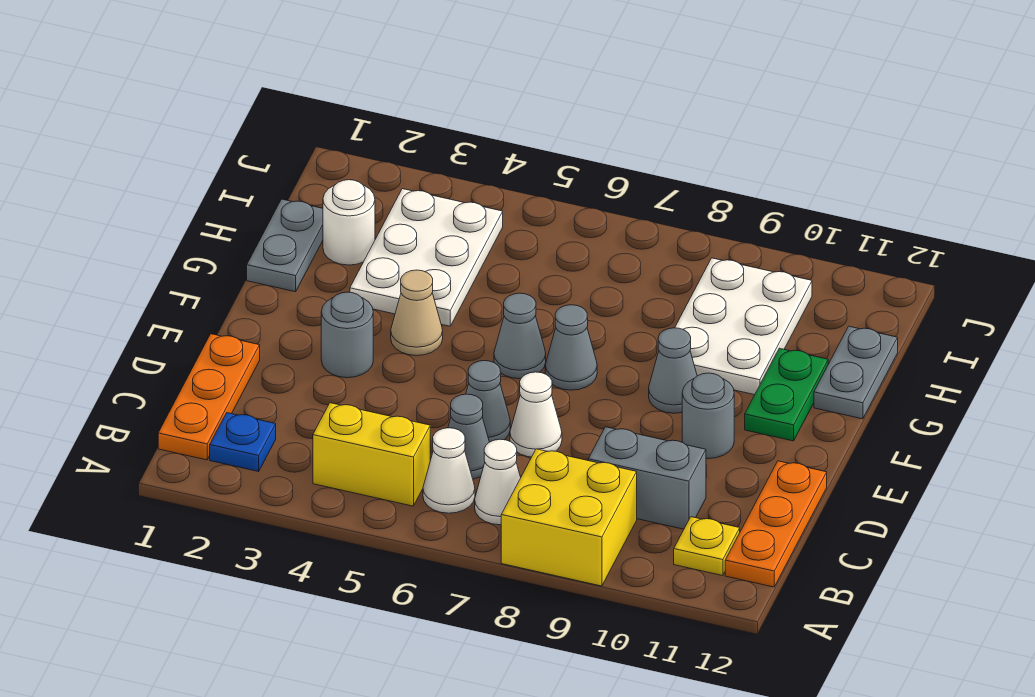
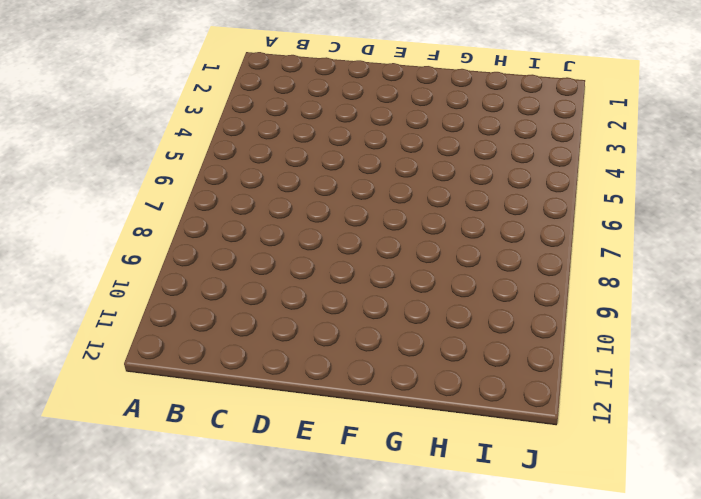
none -> yellow brick A8:B9 level 1
none -> orange plate B1:D1 level 1
none -> blue plate B2 level 1

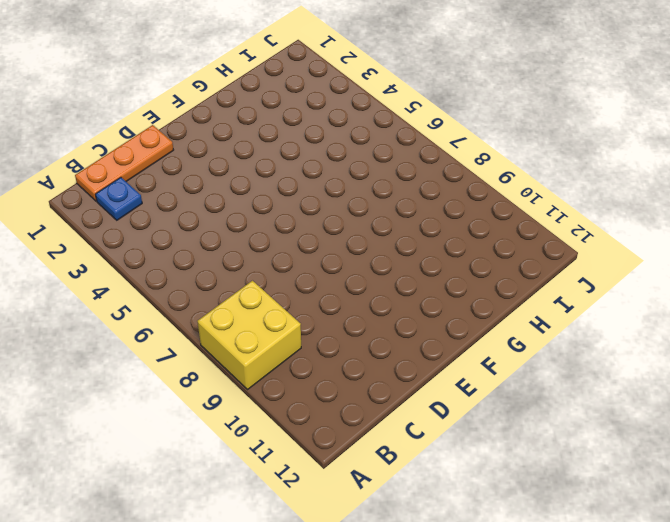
none -> yellow brick B4:B5 level 1
none -> white cone B6 level 1
none -> white cone B7 level 1

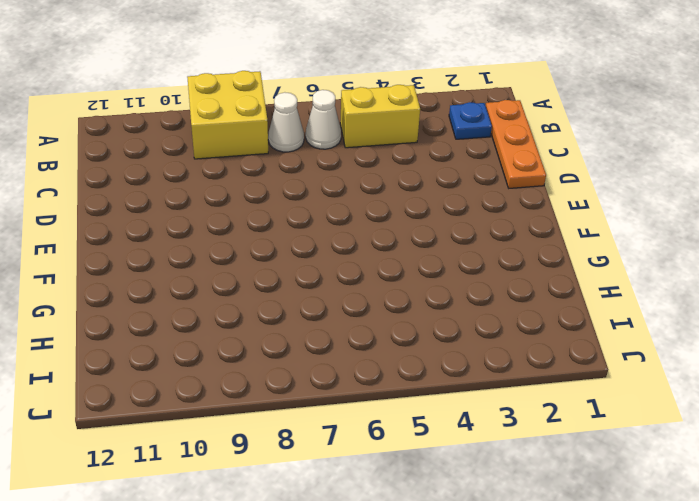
none -> yellow plate B11 level 1
none -> orange plate B12:D12 level 1
none -> grey cone C6 level 1

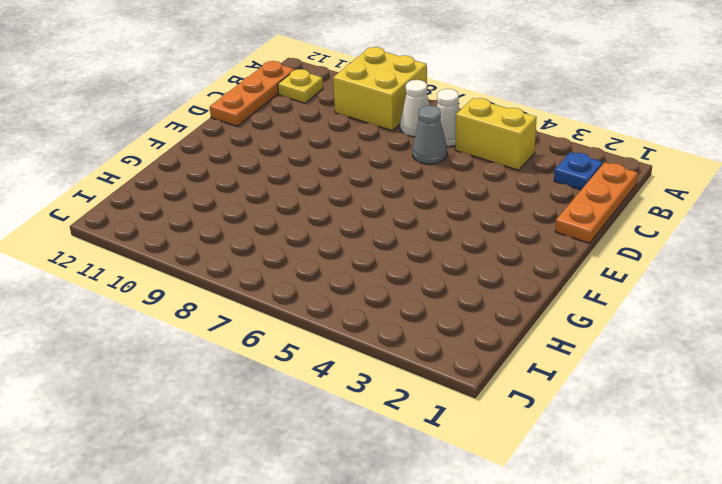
none -> grey brick C9:C10 level 1
none -> grey cone D6 level 1
none -> white cone D7 level 1

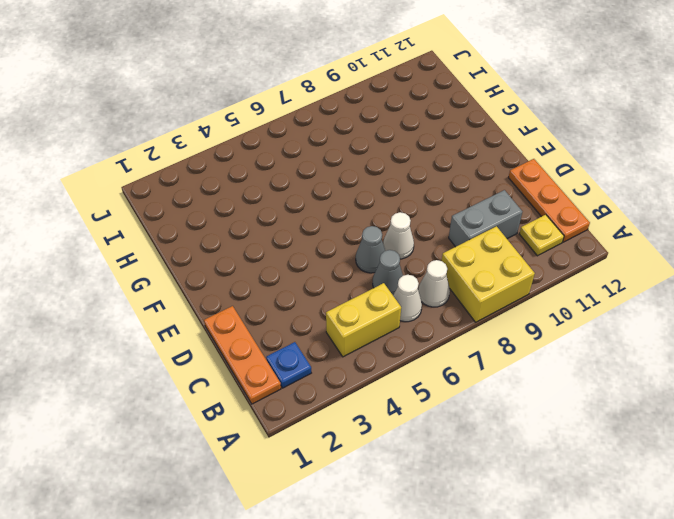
none -> grey round brick E3 level 1
none -> grey round brick E10 level 1
none -> tan cone F4 level 1

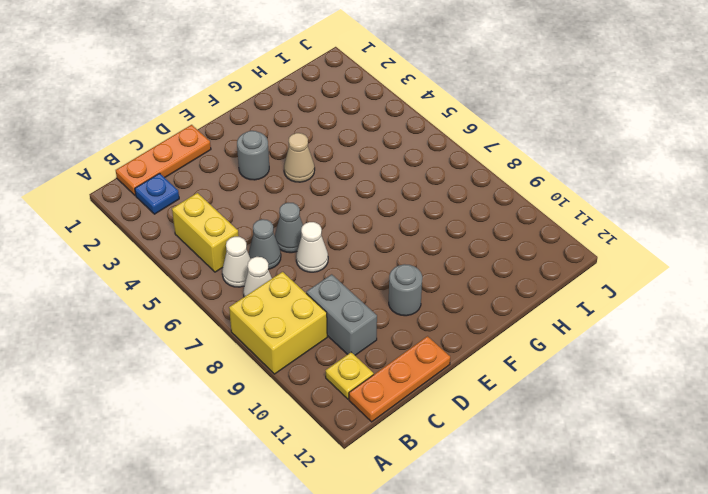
none -> grey cone F6 level 1
none -> grey cone F7 level 1
none -> grey cone F9 level 1

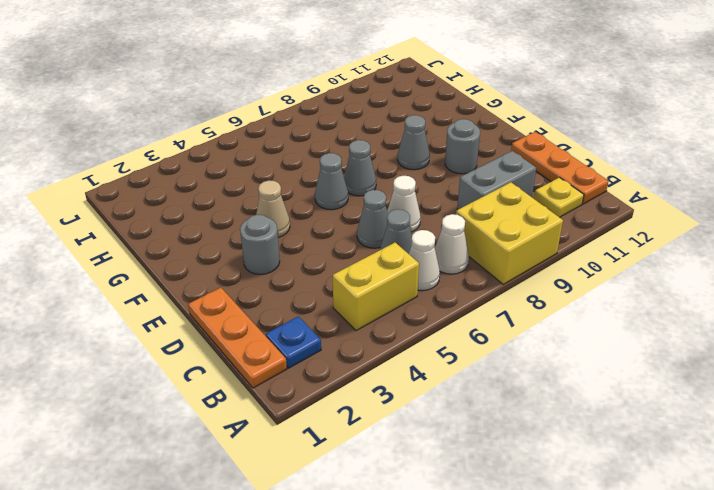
none -> green plate F11:G11 level 1
none -> grey plate G1:H1 level 1
none -> white plate G3:I4 level 1

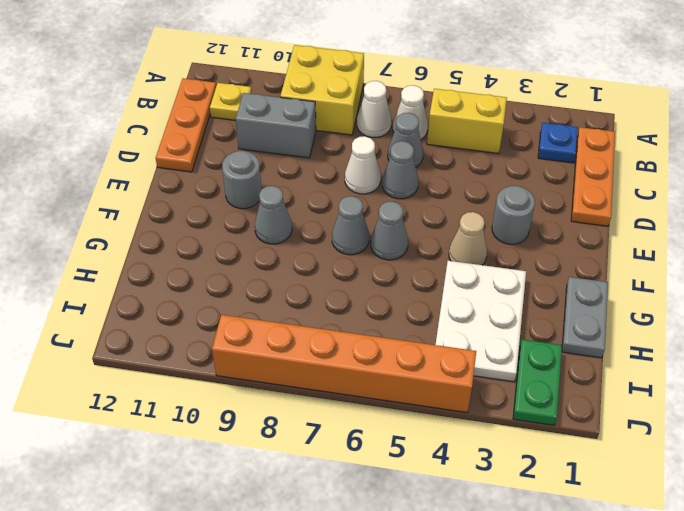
green plate I2:J2 level 1 -> green plate F11:G11 level 1
orange brick J4:J9 level 1 -> none
none -> white plate G9:I10 level 1
none -> grey plate G12:H12 level 1
none -> white round brick H2 level 1

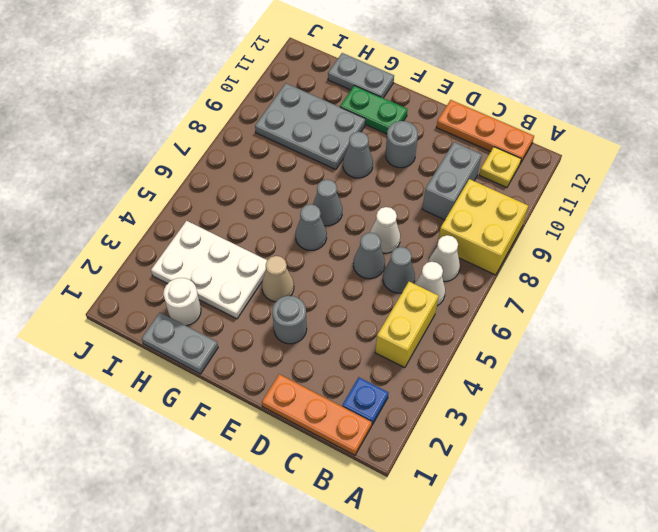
grey plate G9:I10 level 1 -> white plate G9:I10 level 1

